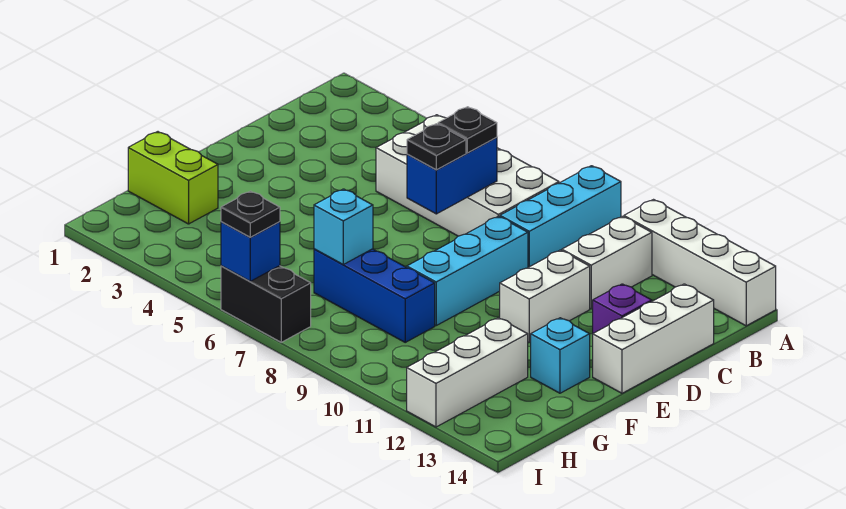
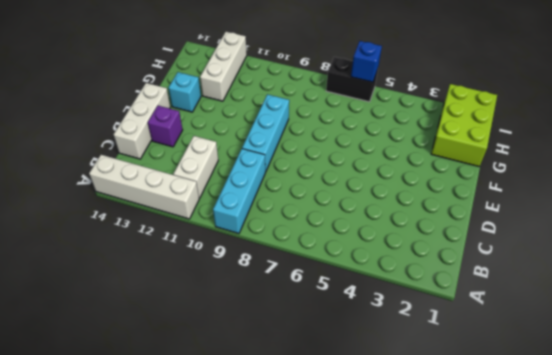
lime brick G1:I2 level 1 -> lime brick G1:G2 level 1
none -> white brick B5:C8 level 1
none -> white brick D11:E11 level 1
none -> blue brick G7:G9 level 1

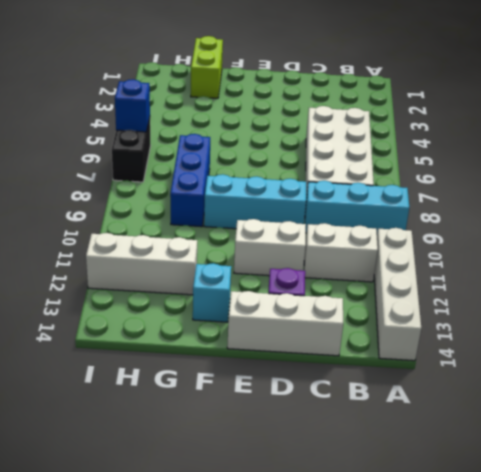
none -> blue brick C7:D7 level 2
none -> cyan brick G7 level 2
none -> black plate C7 level 3

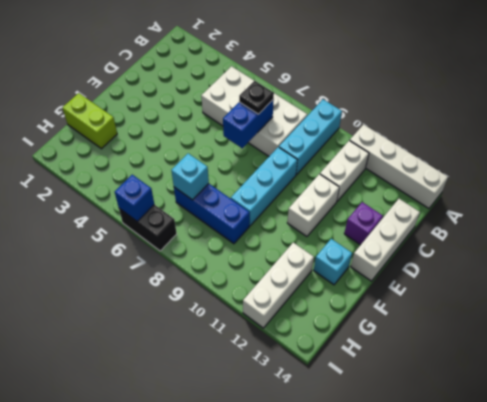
none -> black plate D7 level 3
none -> black plate I6 level 3

